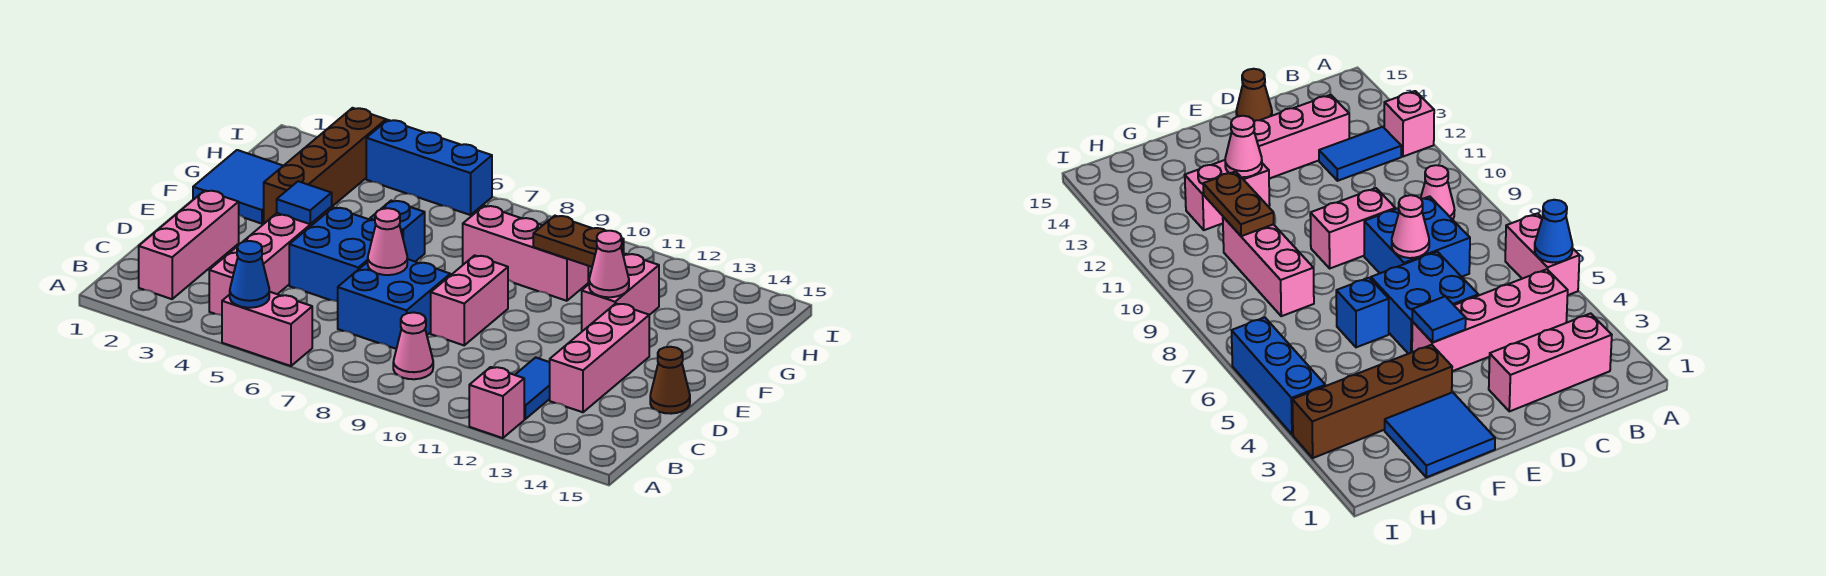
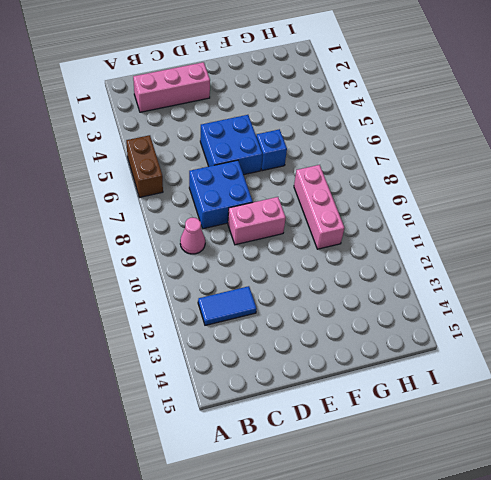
brown brick A5:A6 level 1 -> pink brick A5:A6 level 1
none -> pink brick A12 level 1
none -> pink brick B4:E4 level 1
none -> pink brick C13:E13 level 1

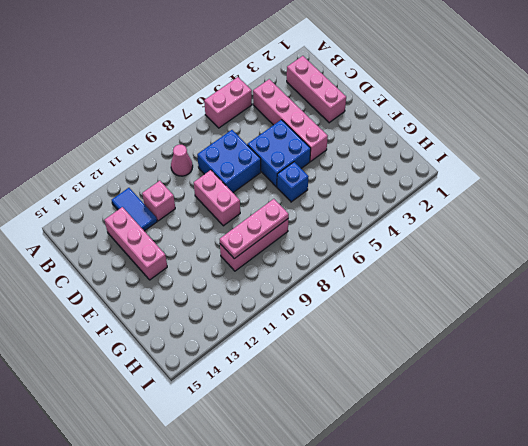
pink brick C11 level 1 -> pink brick A12 level 1
pink plate G8:G10 level 2 -> brown plate G10:G11 level 2
none -> brown cone D15 level 1
none -> blue tile F1:G2 level 1
none -> brown brick F3:I3 level 1

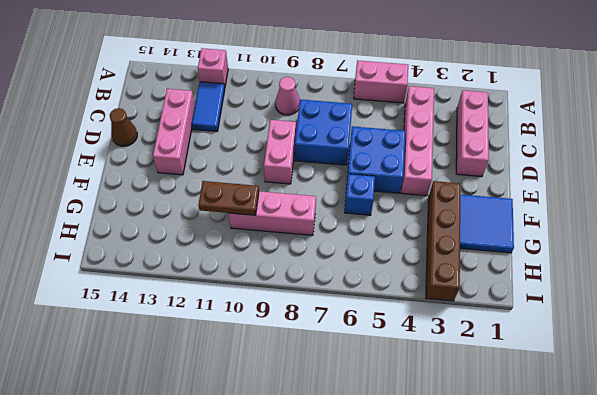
none -> pink brick F12:G12 level 1
none -> blue brick I4:I6 level 1
none -> blue cone A5 level 2

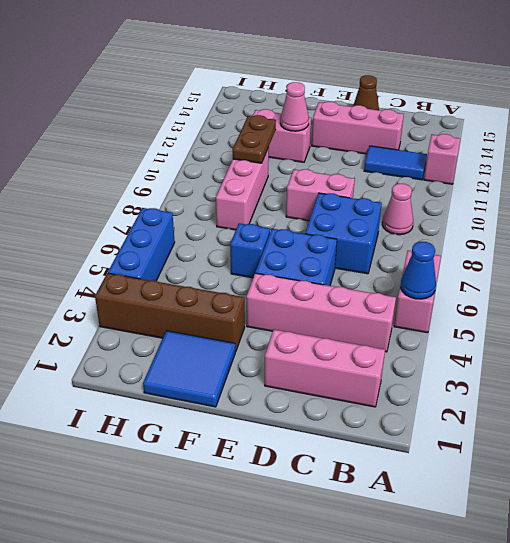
none -> pink cone D7 level 2
none -> blue tile E4 level 2

